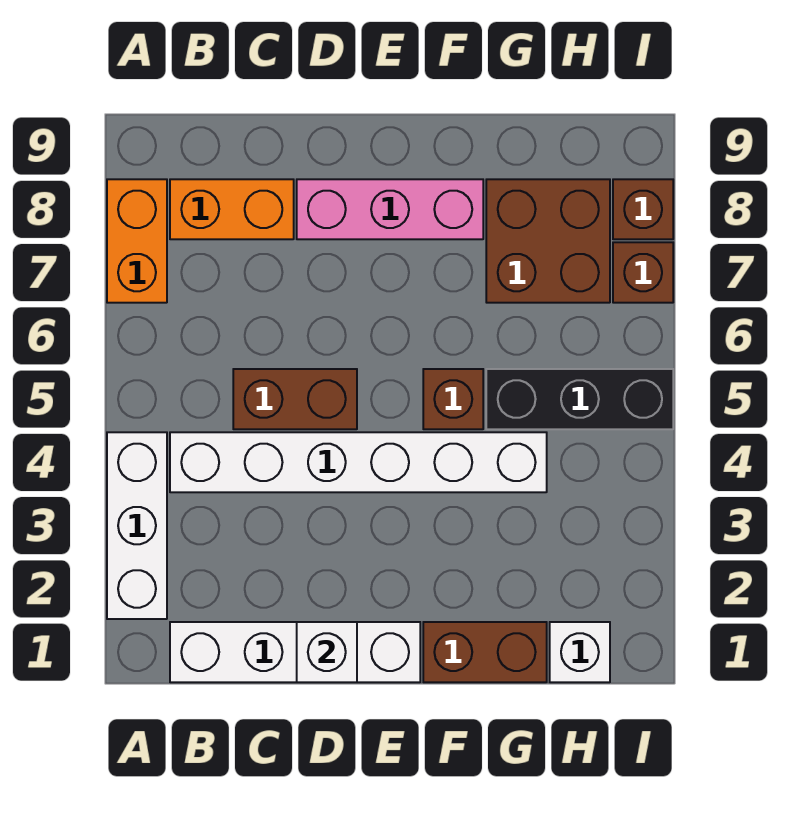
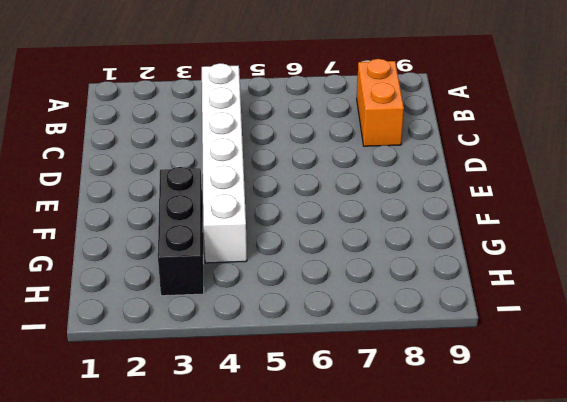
black brick F3:H3 level 1 -> black brick G5:I5 level 1
none -> white brick A2:A4 level 1
none -> orange brick A7:A8 level 1
none -> white brick B1:E1 level 1

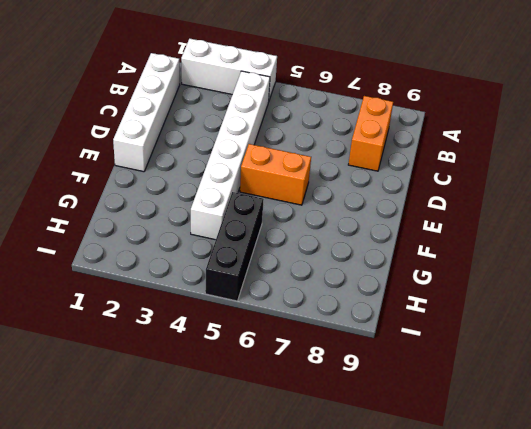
orange brick E5:E6 level 1 -> orange brick A7:A8 level 1
none -> brown brick C5:D5 level 1
none -> pink brick D8:F8 level 1
none -> brown brick F1:G1 level 1

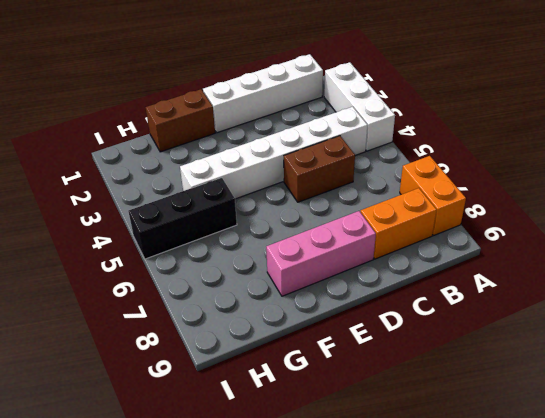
none -> brown brick F5 level 1
none -> brown brick G7:H8 level 1
none -> white brick H1 level 1

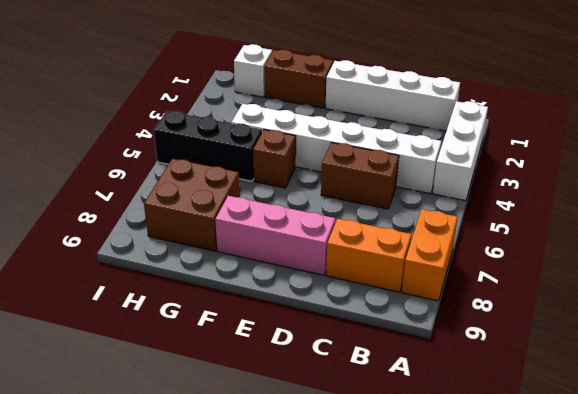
none -> brown brick I7 level 1
none -> brown brick I8 level 1
none -> white brick D1 level 2

